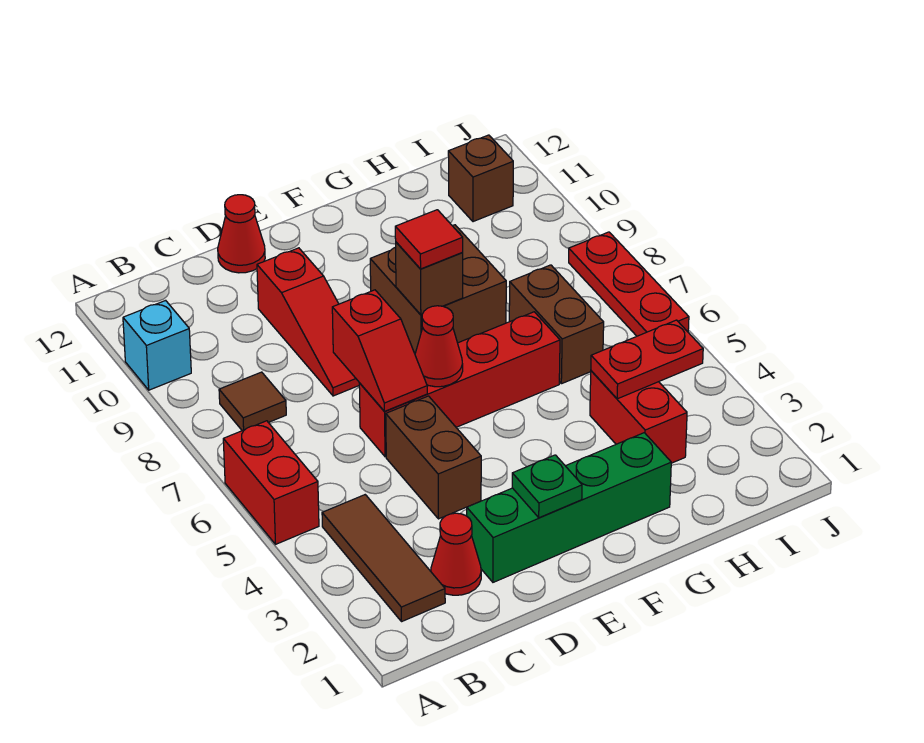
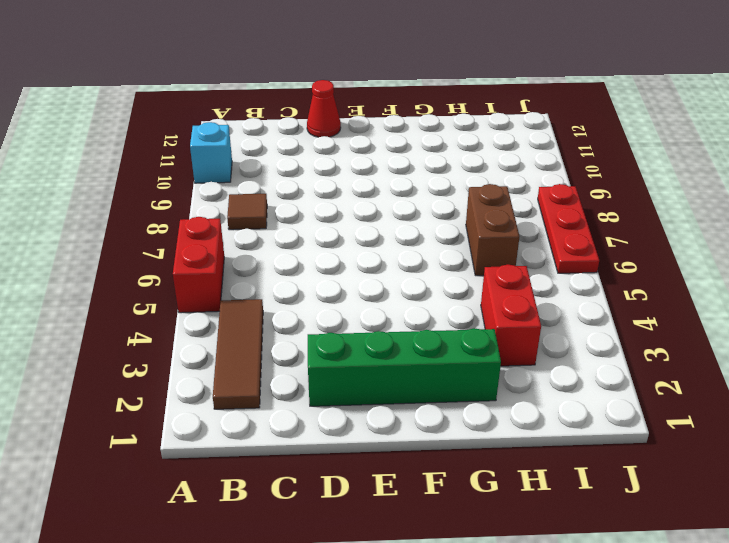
none -> red cone C2 level 1
none -> brown brick D4:D5 level 1
none -> red brick D6:G6 level 1

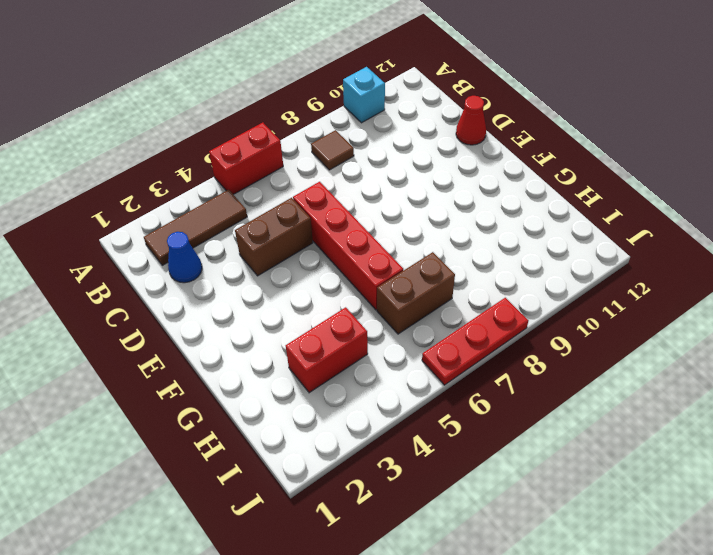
blue cone C2 level 1 -> red cone C2 level 1
none -> green brick D2:G2 level 1
none -> red slope D8:D10 level 1 top 10
none -> brown brick F8:G9 level 1

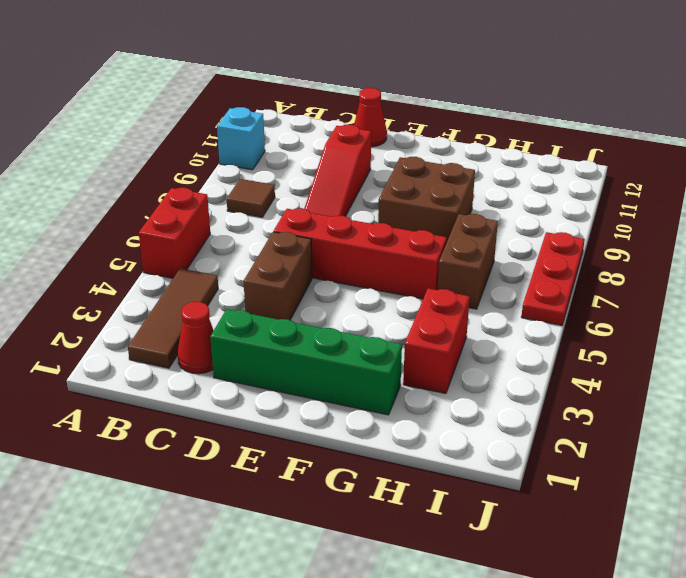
none -> brown brick I11 level 1
none -> red slope D6:D7 level 2 top 7
none -> green plate E2 level 2

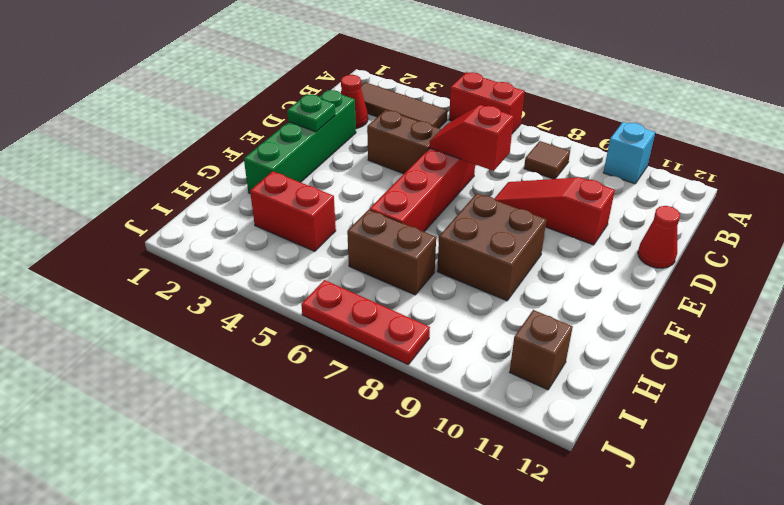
none -> red cone E6 level 2
none -> brown brick F8 level 2
none -> red plate H4:I4 level 2

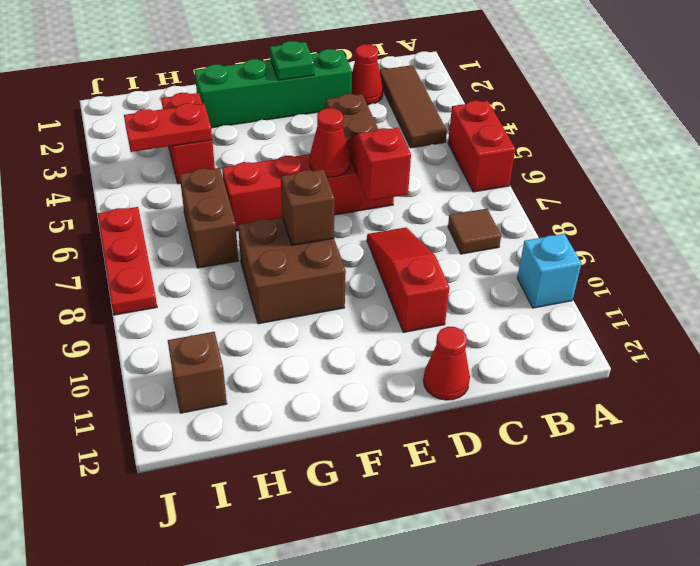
none -> red tile F8 level 3

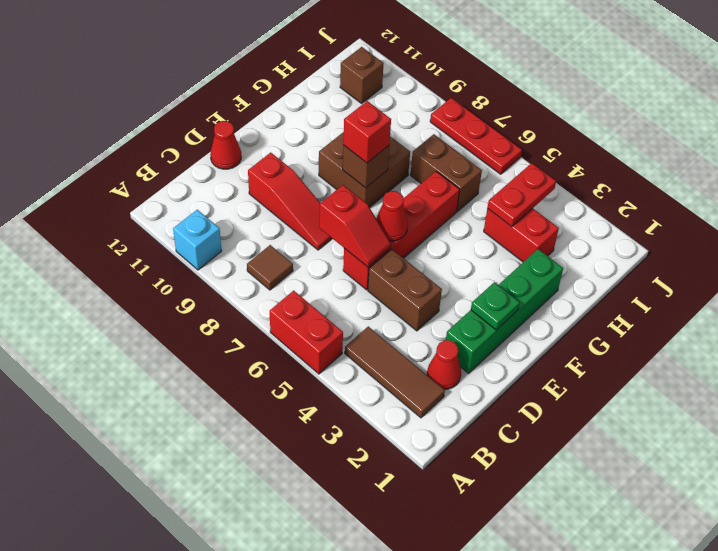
red brick F8 level 3 -> red tile F8 level 3

